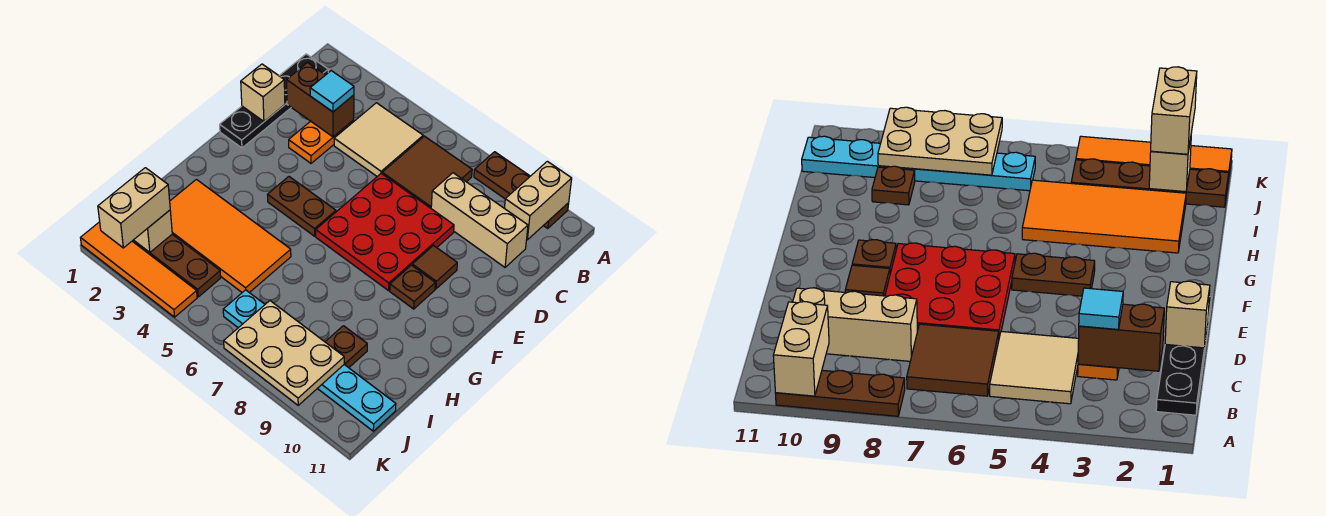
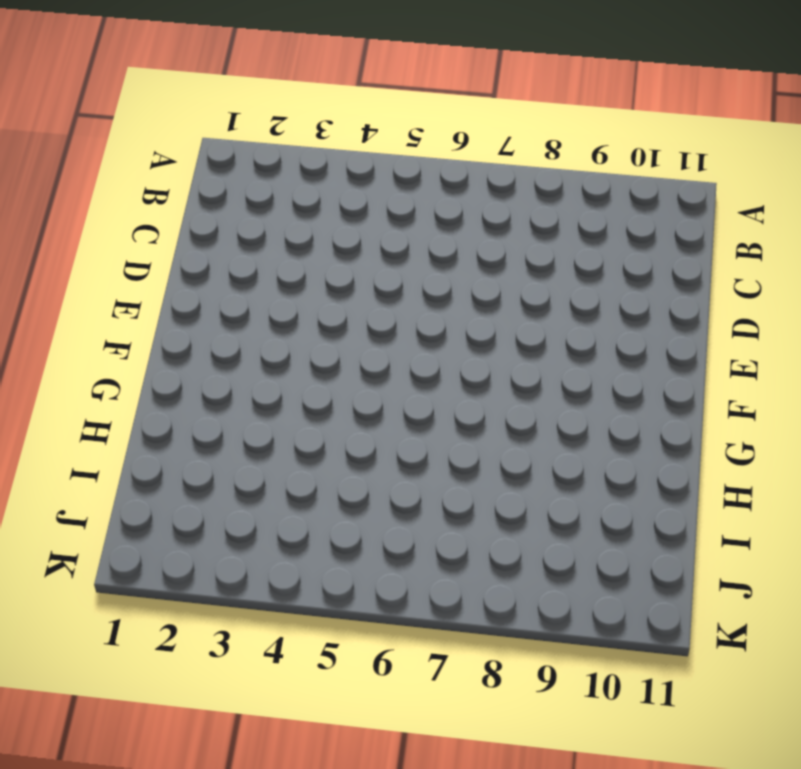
none -> brown plate A8:A10 level 1
none -> black plate B1:E1 level 1
none -> tan tile B4:C5 level 1

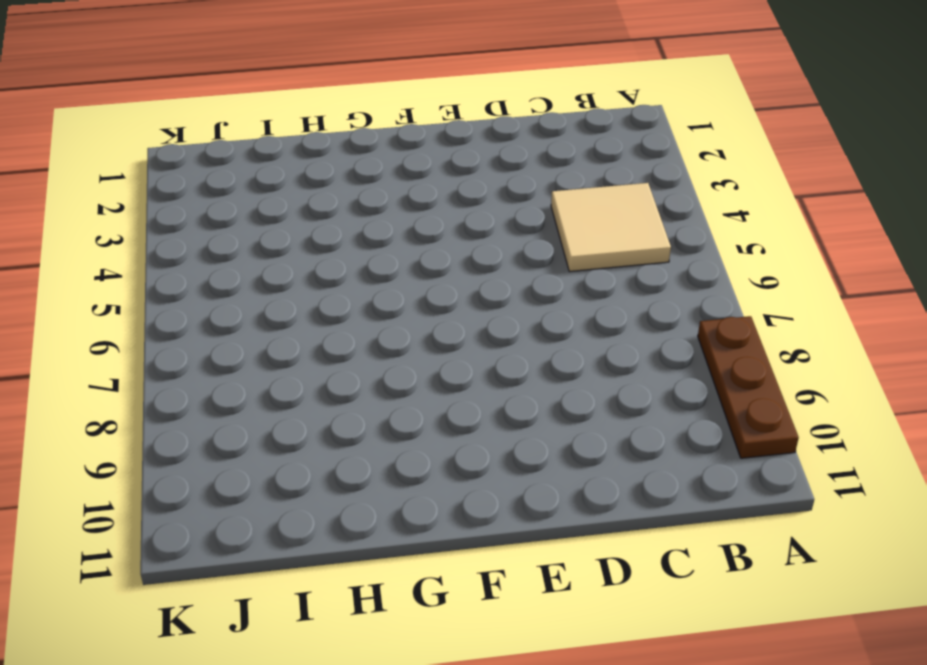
none -> black plate B1:E1 level 1
none -> brown tile B6:C7 level 1
none -> orange plate C3:D3 level 1

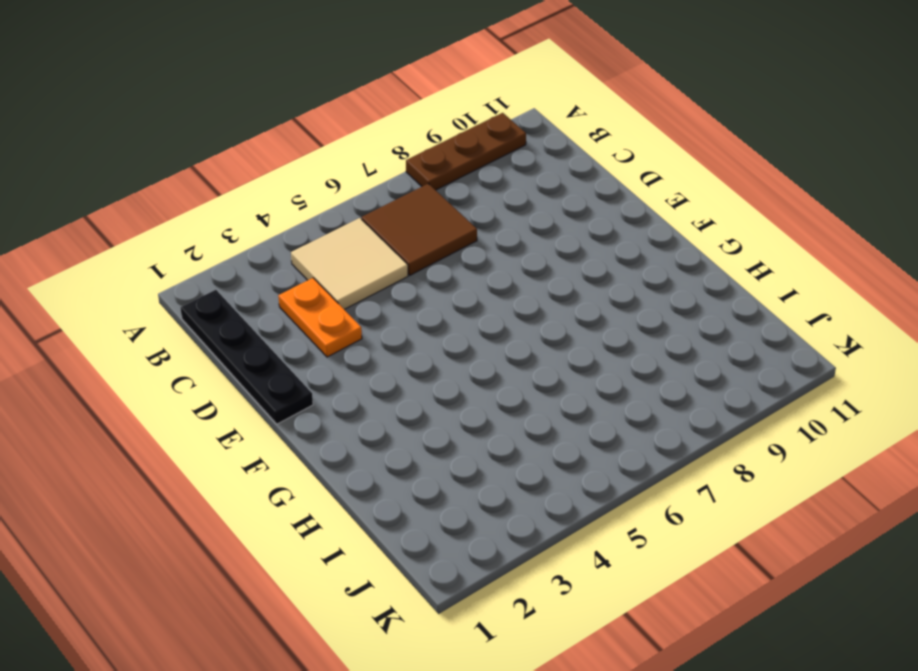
none -> tan brick C8:C10 level 1
none -> red plate D6:F8 level 1
none -> brown tile E9 level 1

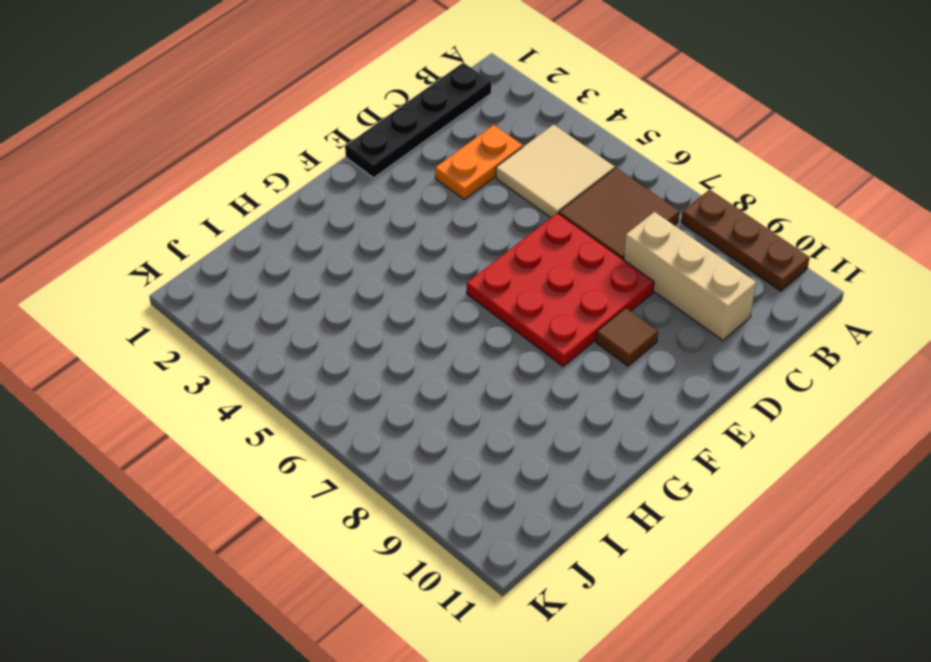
none -> brown plate F4:F5 level 1
none -> brown plate F9 level 1
none -> orange tile H2:I5 level 1

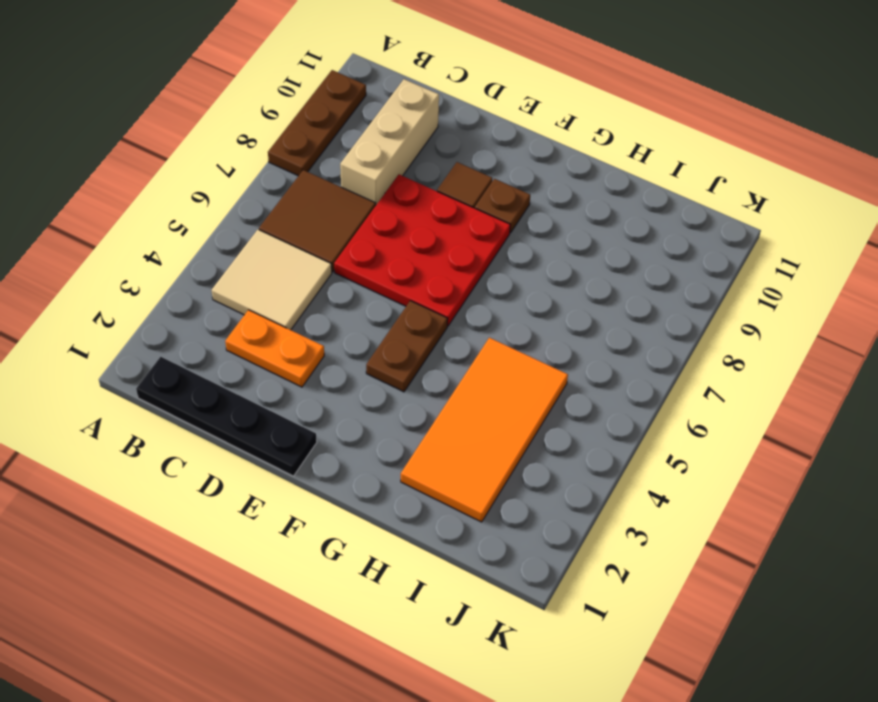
none -> brown plate I9 level 1
none -> brown plate J1:J4 level 1
none -> cyan plate J6:J11 level 1

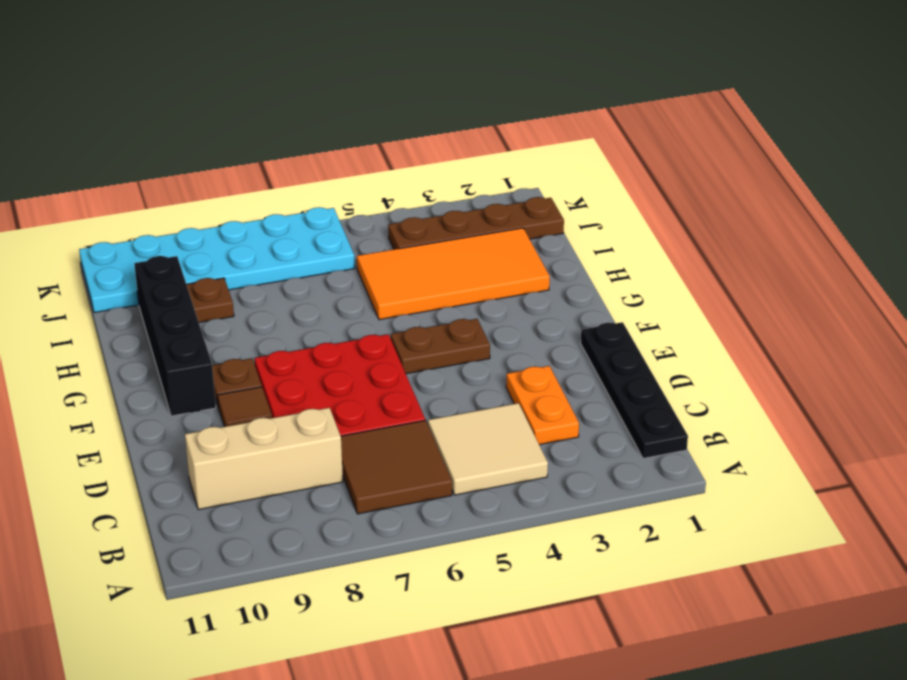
black brick F10:I10 level 1 -> none
cyan plate J6:K11 level 1 -> cyan plate J6:J11 level 1
none -> brown plate A8:A10 level 1
none -> orange tile K1:K4 level 1
none -> tan brick A10:B10 level 2

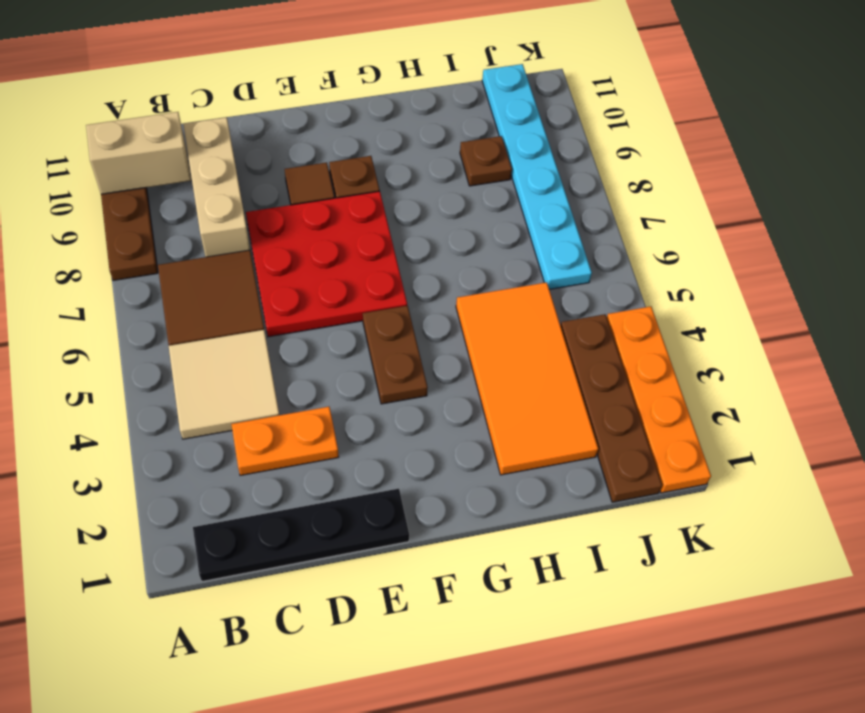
orange plate K1:K4 level 1 -> orange tile K1:K4 level 1
none -> brown brick C2:C3 level 2
none -> tan brick D1 level 2
none -> tan brick J2 level 2

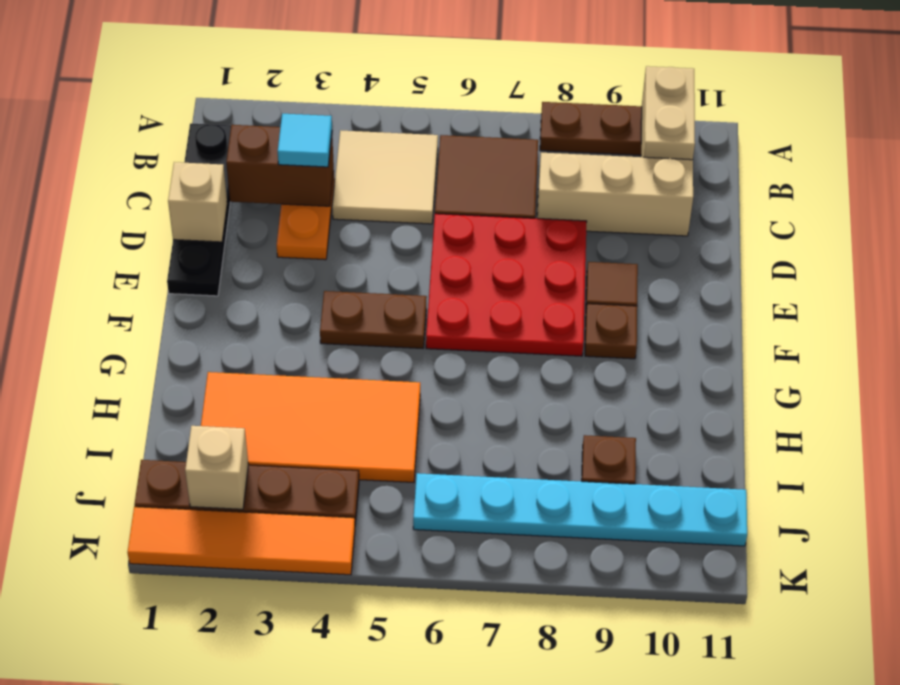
none -> tan plate J7:K9 level 2
none -> tan brick J2:K2 level 3

